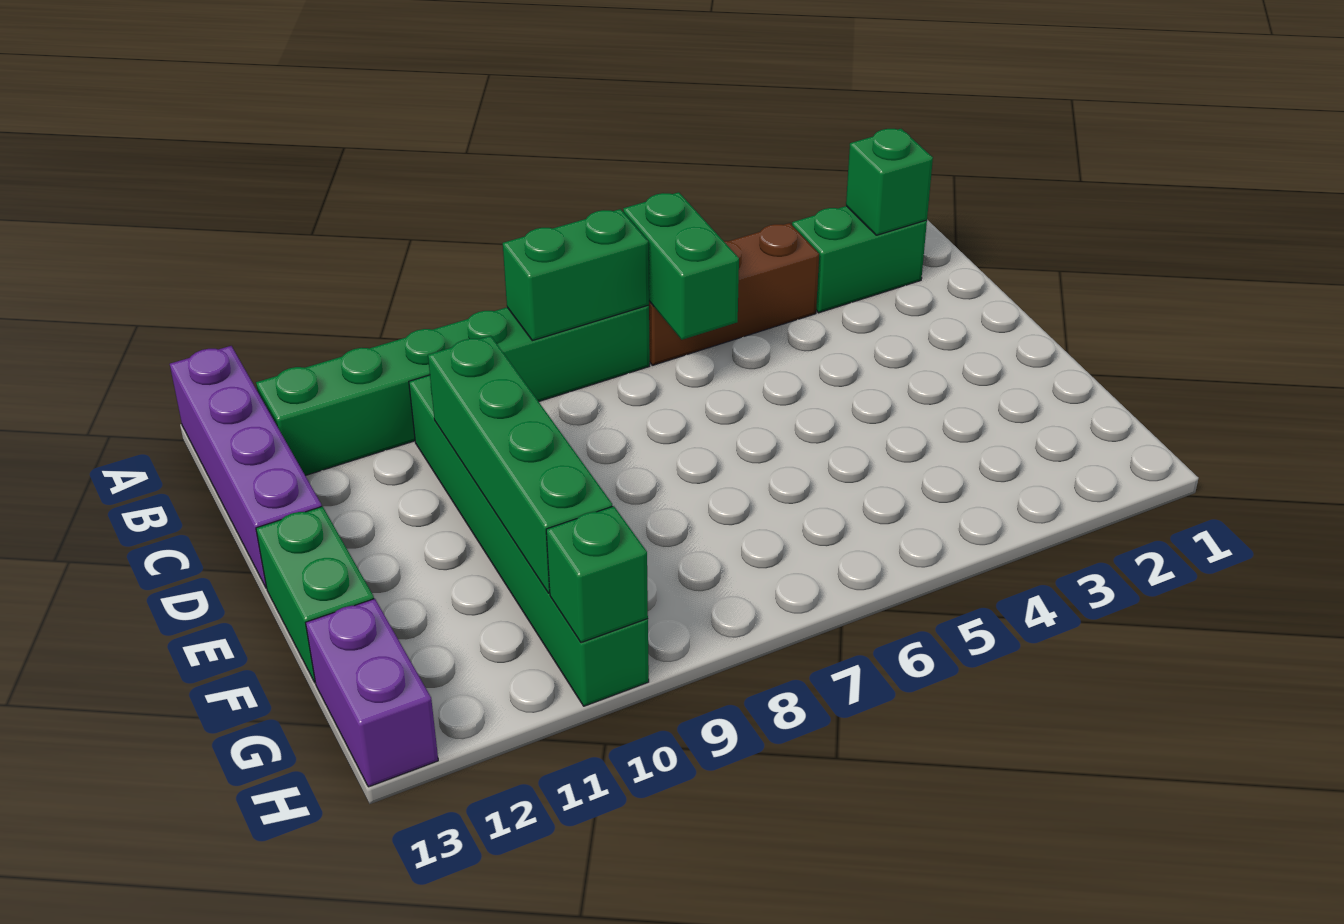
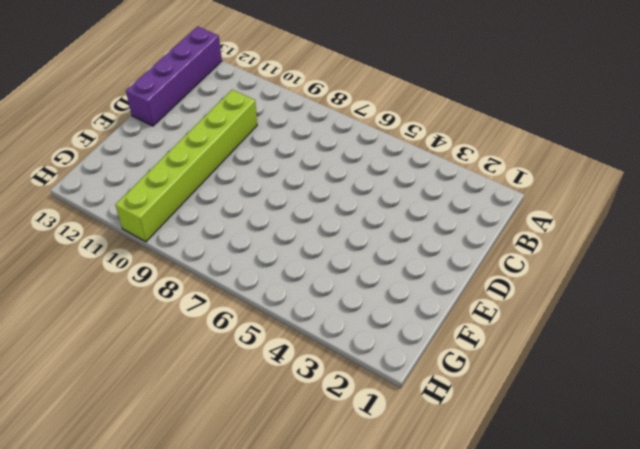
lime brick C10:H10 level 1 -> green brick C10:H10 level 1
none -> green brick B2:B3 level 1
none -> brown brick B4:B6 level 1
none -> green brick B7:B12 level 1

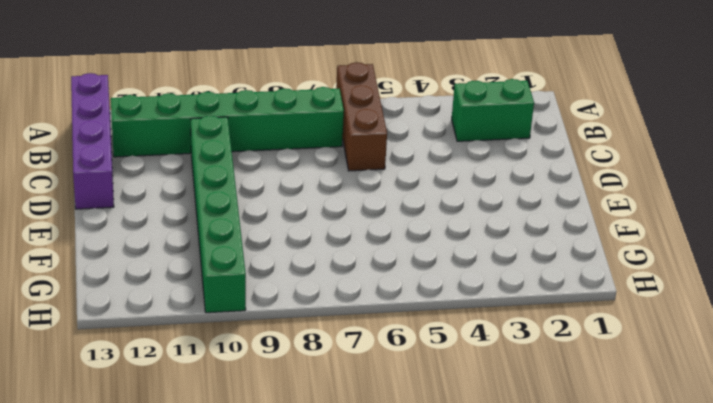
brown brick A6:C6 level 1 -> brown brick B4:B6 level 1
none -> green brick E13:F13 level 1
none -> purple brick G13:H13 level 1
none -> green brick B2 level 2

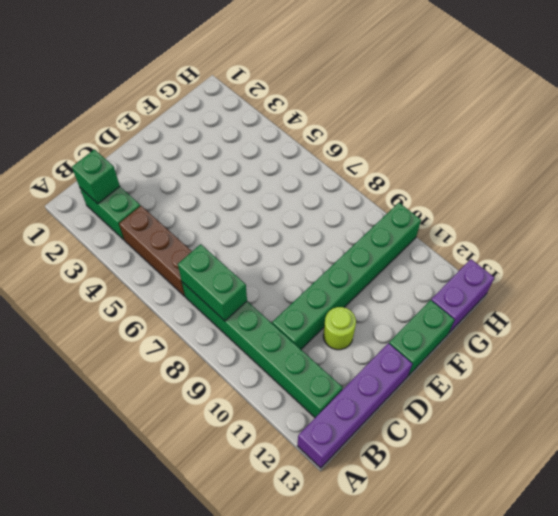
lime round brick D11 level 1 -> none
none -> green brick B6:C6 level 2
none -> green brick D10:G10 level 2
none -> green brick H10 level 2

